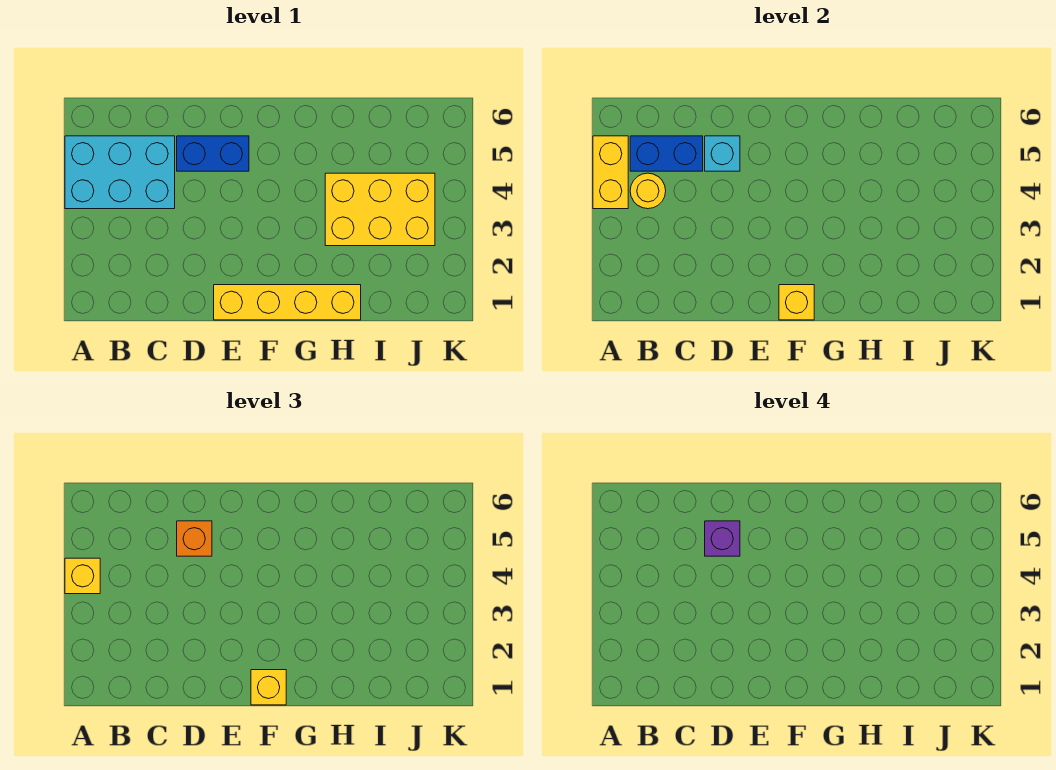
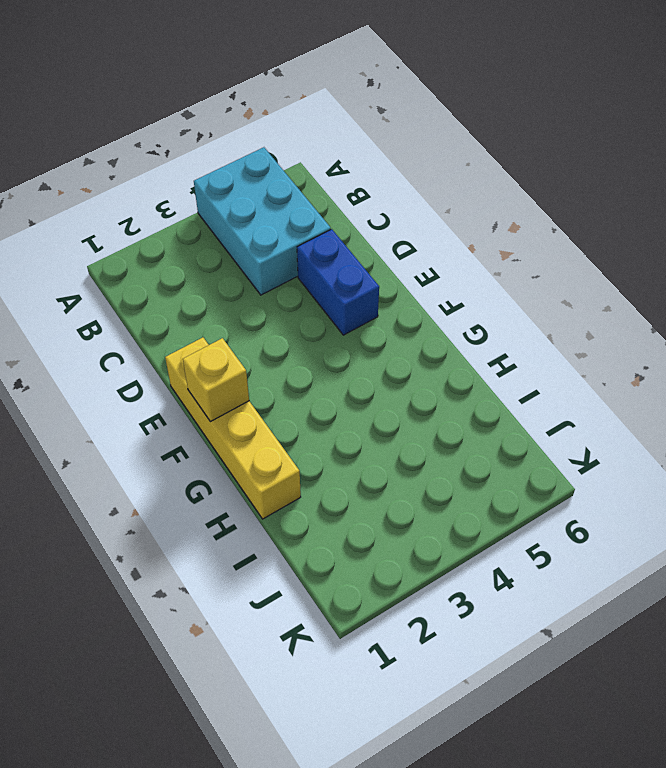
none -> yellow brick H3:J4 level 1
none -> yellow brick A4:A5 level 2
none -> yellow round brick B4 level 2

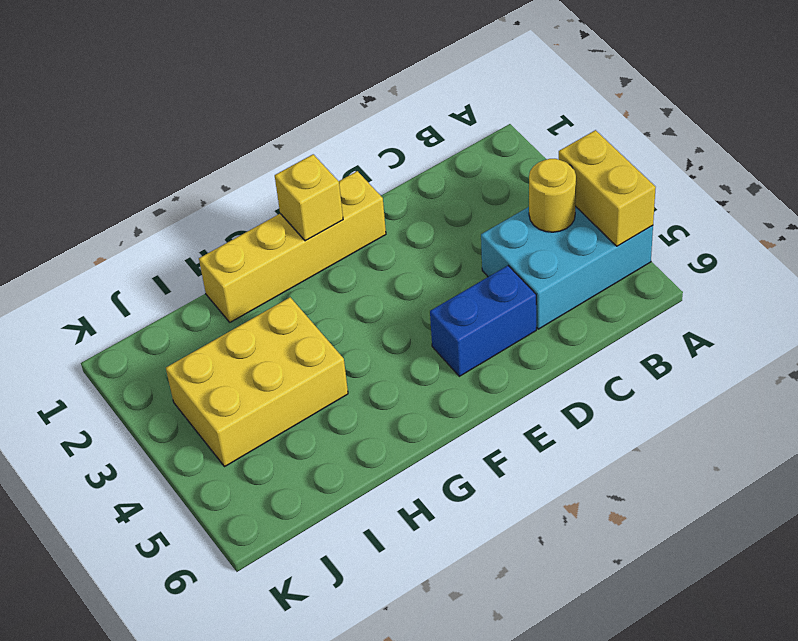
none -> blue brick B5:C5 level 2
none -> cyan brick D5 level 2
none -> yellow brick A4 level 3

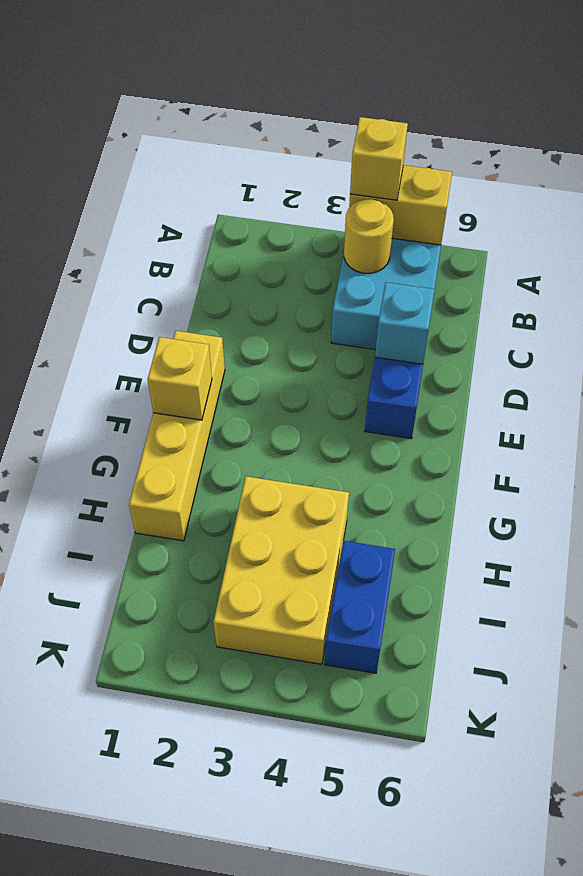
blue brick I5:J5 level 1 -> blue brick B5:C5 level 2
none -> orange brick D5 level 3
none -> yellow brick F1 level 3
none -> purple brick D5 level 4

